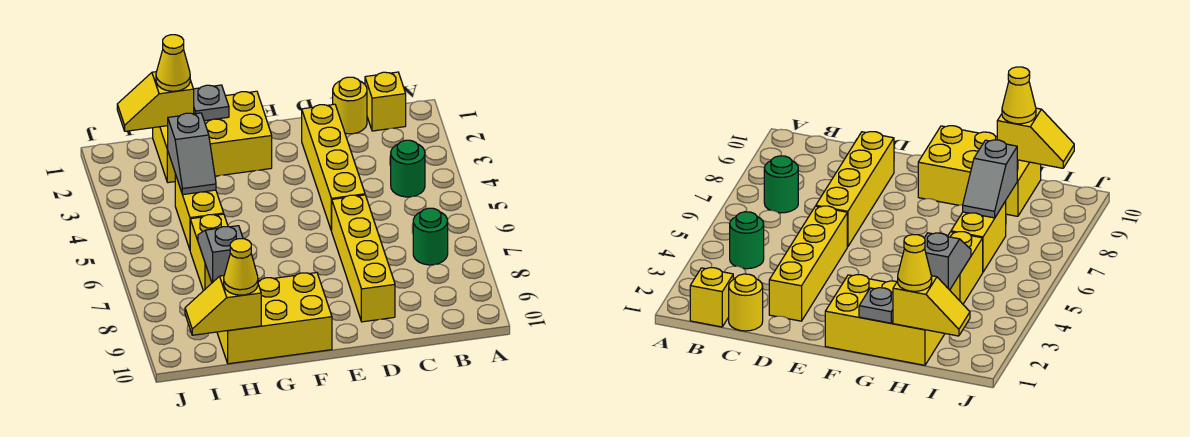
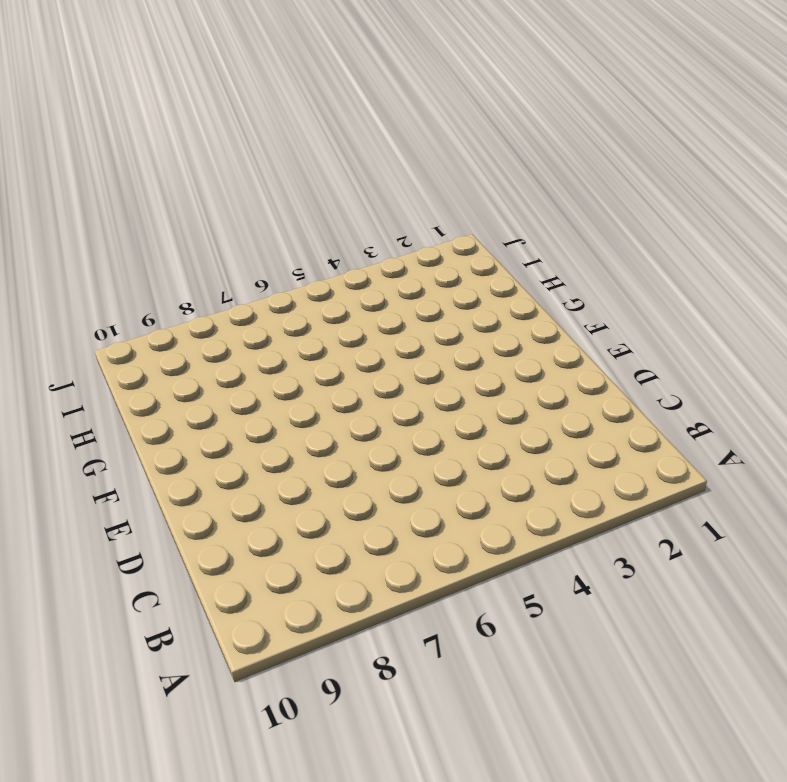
none -> yellow brick B1 level 1
none -> green round brick B4 level 1
none -> green round brick B7 level 1

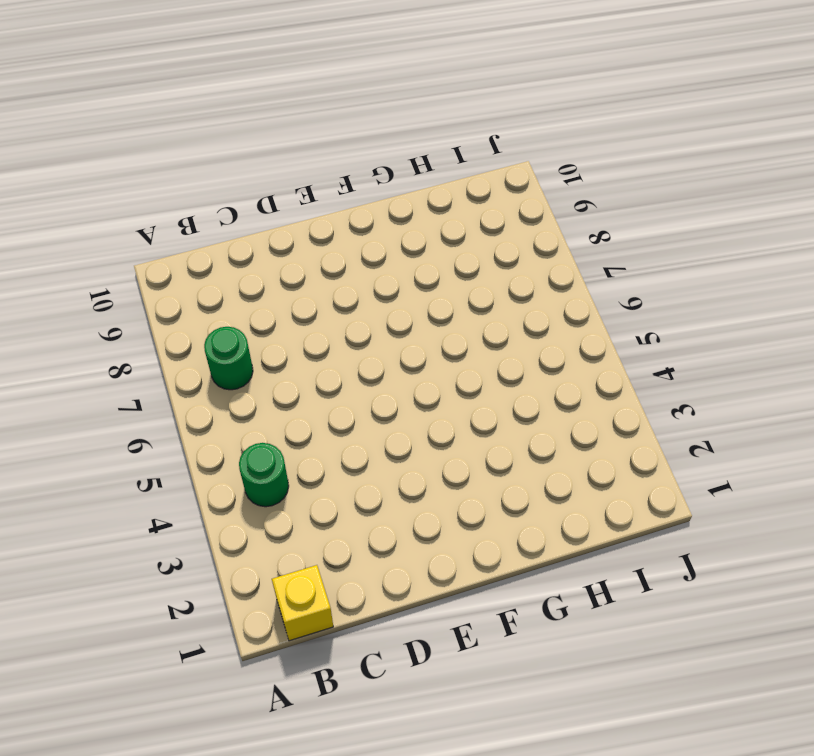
none -> yellow round brick C1 level 1
none -> yellow brick D2:D5 level 1
none -> yellow brick D6:D9 level 1

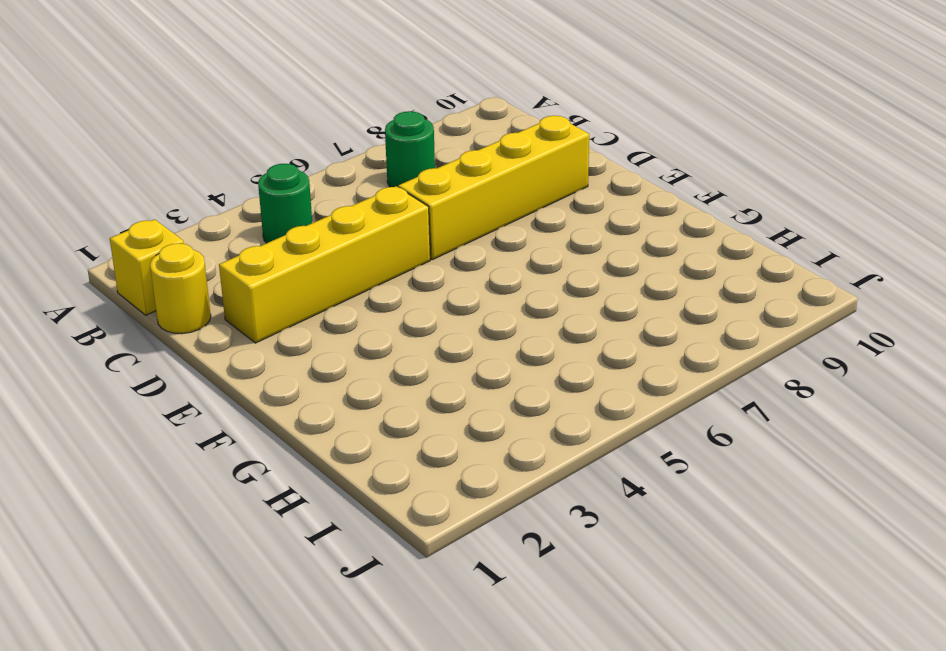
none -> yellow brick F1:H2 level 1
none -> yellow brick F9:H10 level 1
none -> yellow brick H4:H5 level 1

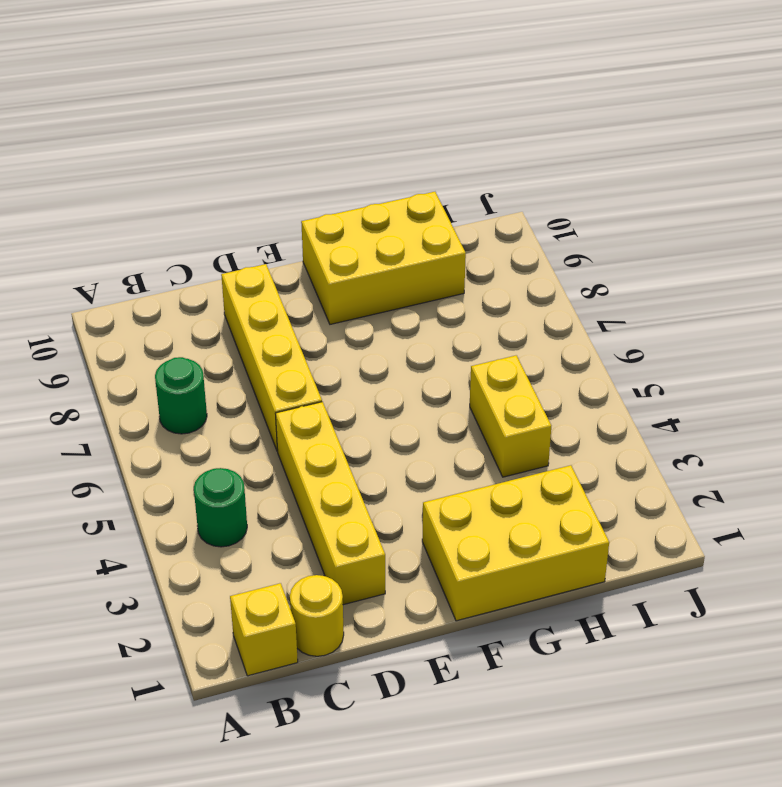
none -> yellow brick H6:H7 level 1
none -> grey plate G1 level 2
none -> yellow slope H1:I1 level 2 top H

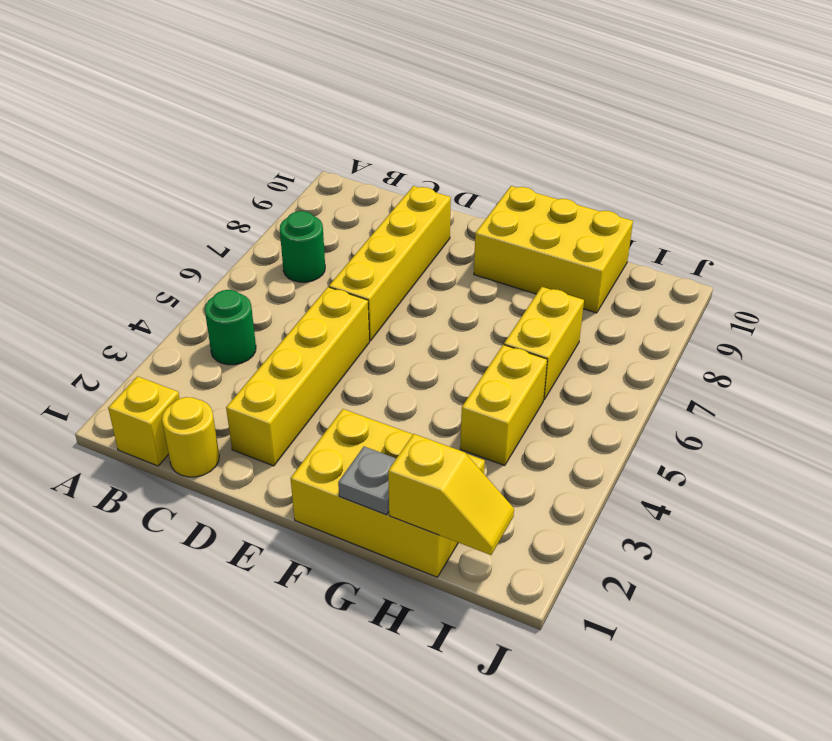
none -> grey slope H3:H4 level 2 top 3
none -> grey slope H7:H8 level 2 top 8
none -> yellow slope H10:I10 level 2 top H

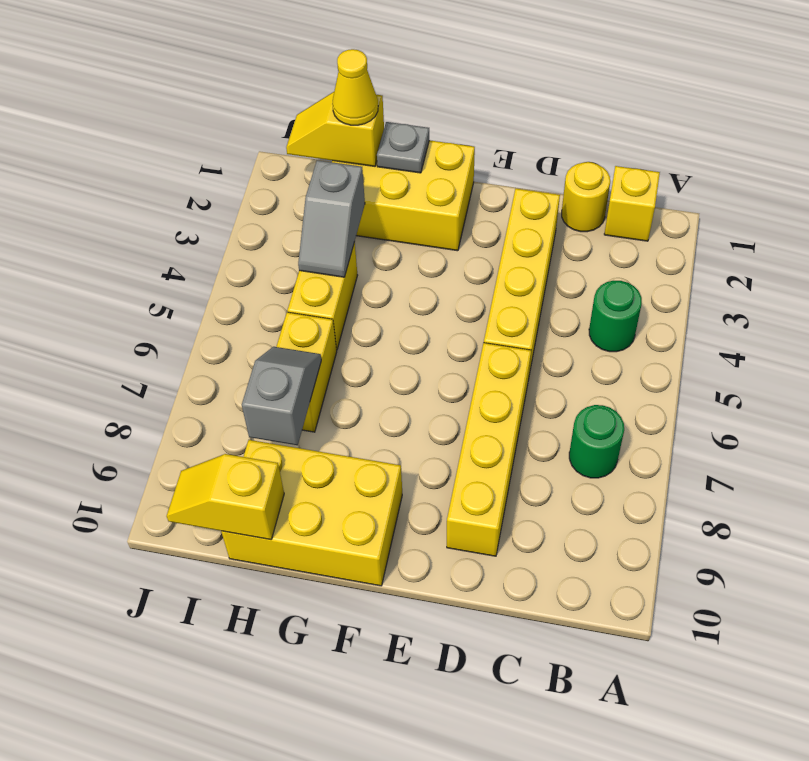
none -> yellow cone H10 level 3

